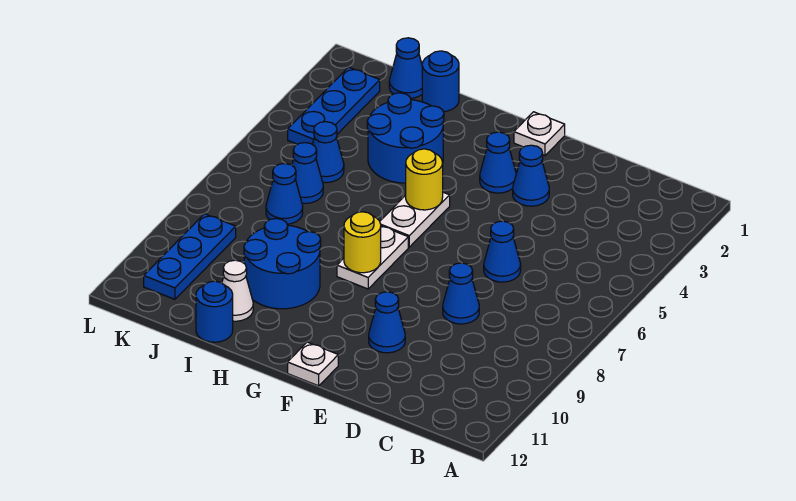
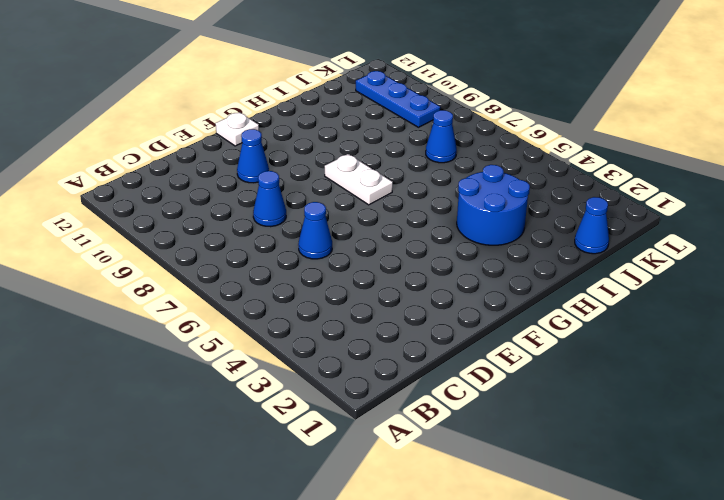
none -> blue cone E3 level 1
none -> white plate F1 level 1
none -> blue cone F3 level 1

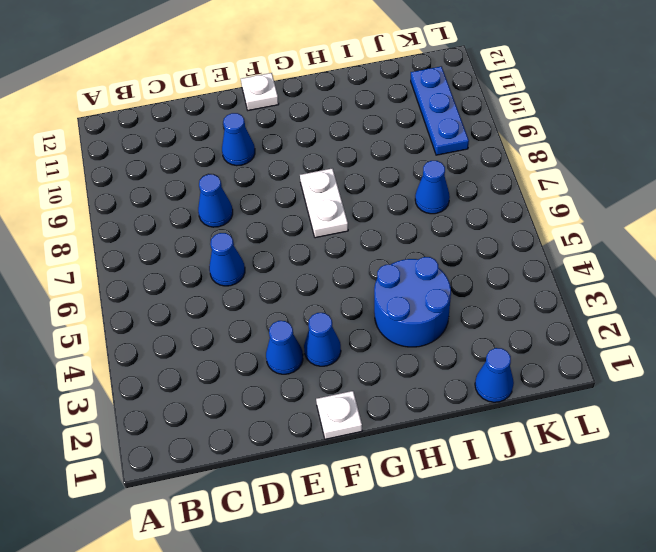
none -> white plate G5:G6 level 1
none -> blue round brick H9:I10 level 1
none -> blue round brick I1 level 1

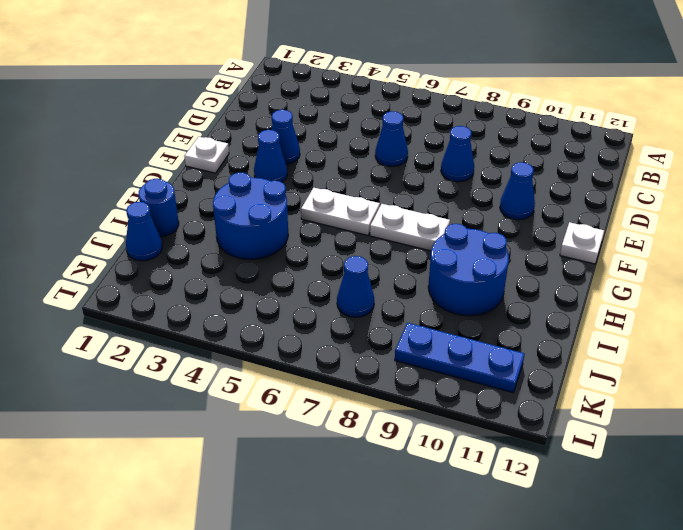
none -> white cone I11 level 1
none -> blue round brick I12 level 1
none -> blue cone J5 level 1

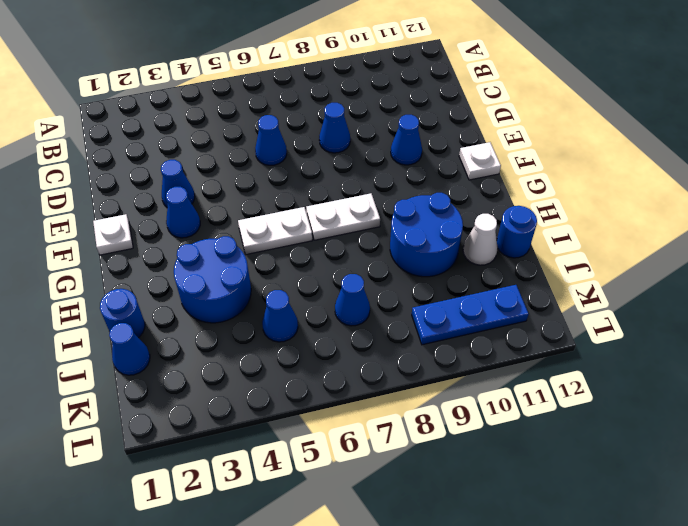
none -> blue cone J6 level 1
none -> blue plate K2:K4 level 1
none -> yellow round brick G5 level 2

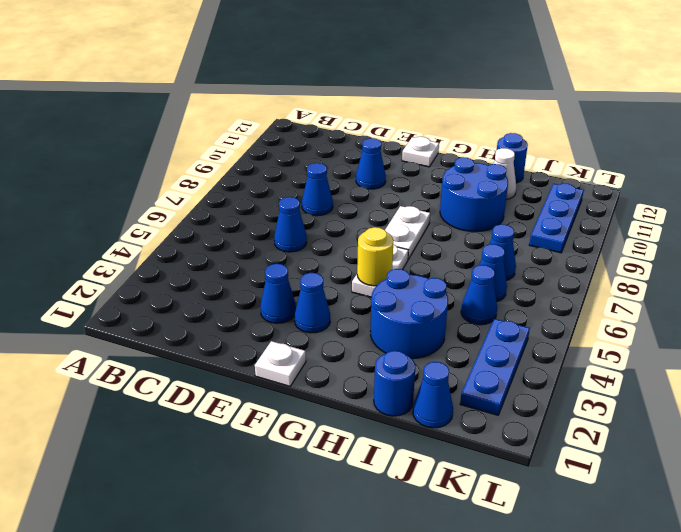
none -> yellow round brick G8 level 2

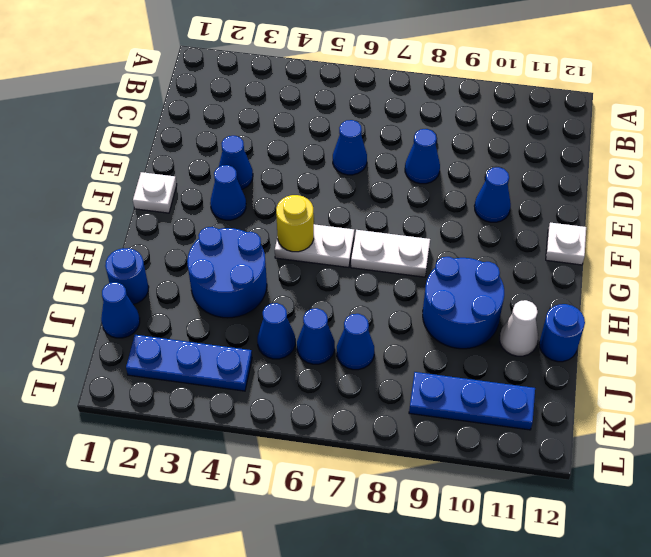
none -> yellow round brick G8 level 2

